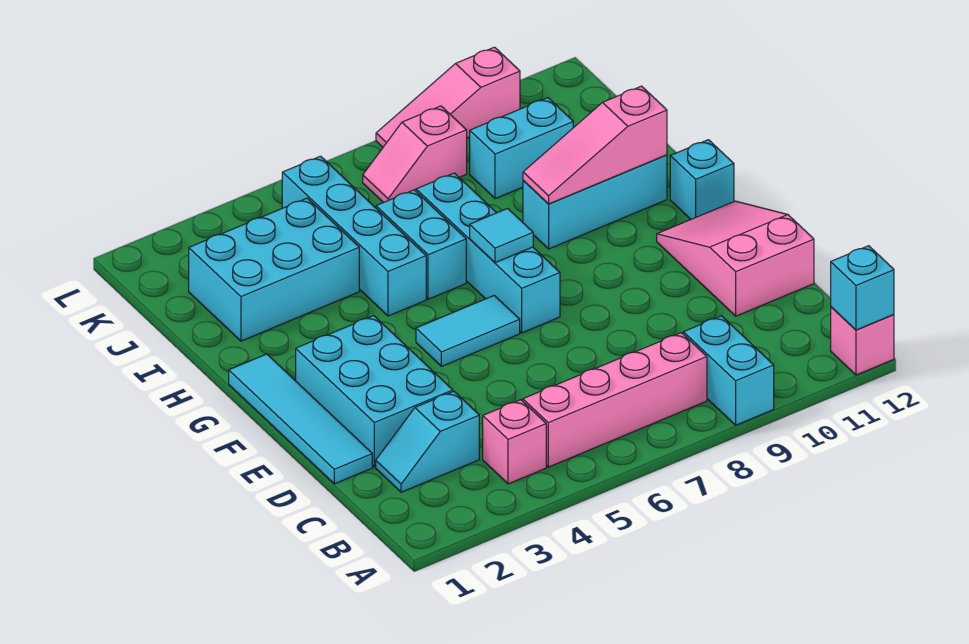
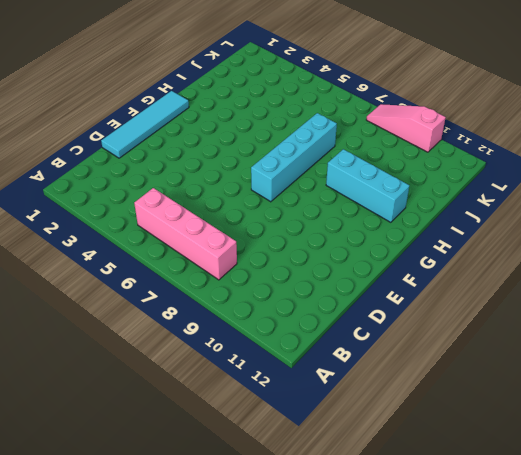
none -> cyan brick A9:B9 level 1
none -> pink brick A12 level 1
none -> pink brick B4 level 1

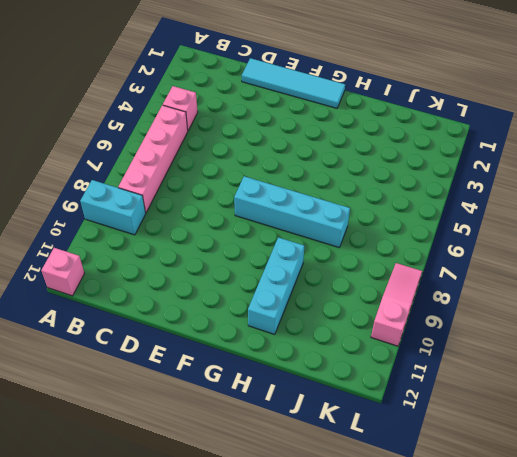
none -> cyan slope C2:C3 level 1 top 3
none -> cyan brick D2:F3 level 1
none -> pink slope D11:F12 level 1 top D

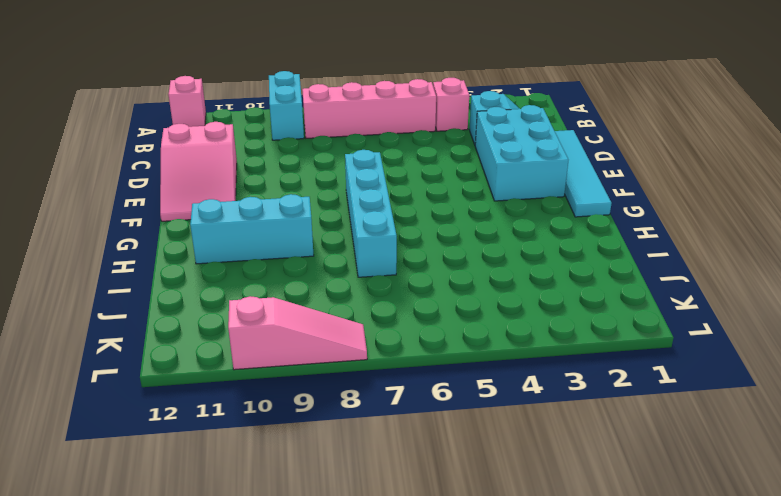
none -> cyan tile F5:F6 level 1
none -> cyan brick G12 level 1
none -> cyan brick H5:K5 level 1

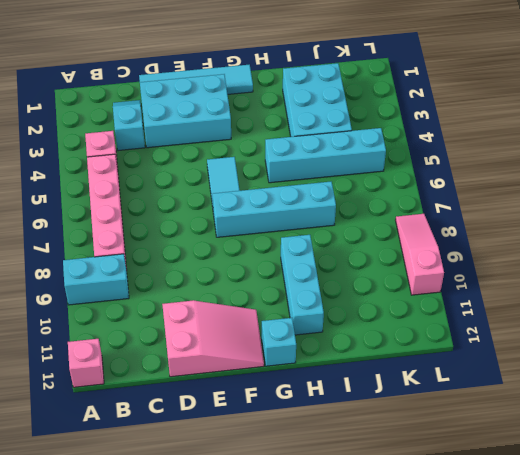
none -> cyan brick H6:I6 level 1
none -> cyan brick J9:J10 level 1
none -> pink slope K7:K8 level 1 top 8

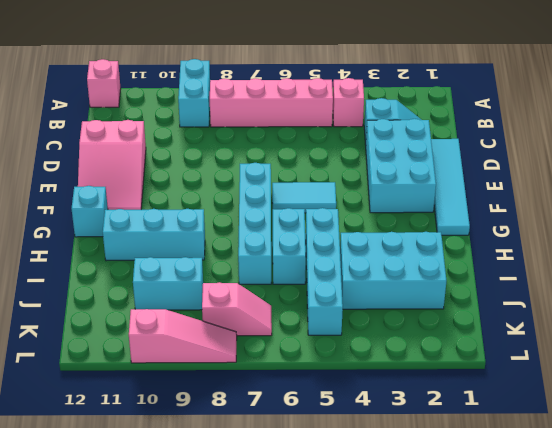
none -> cyan brick A12 level 2
none -> cyan tile G7 level 2
none -> pink slope H9:H11 level 2 top 11

